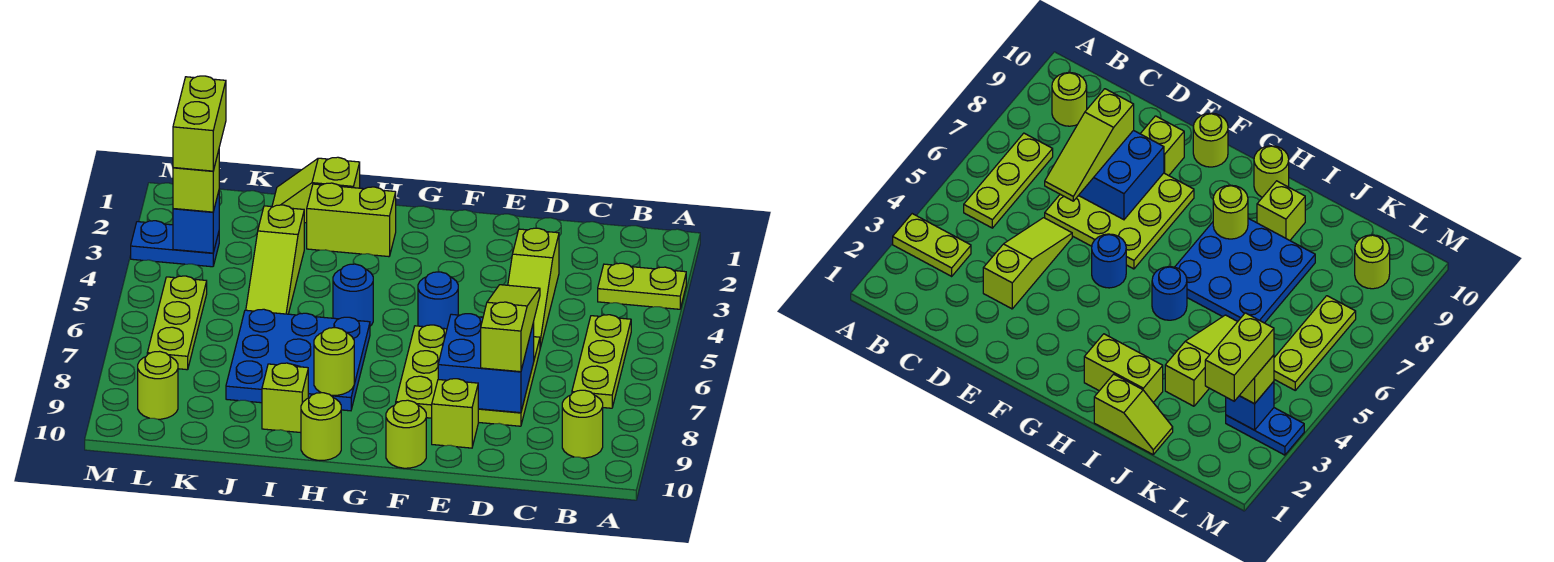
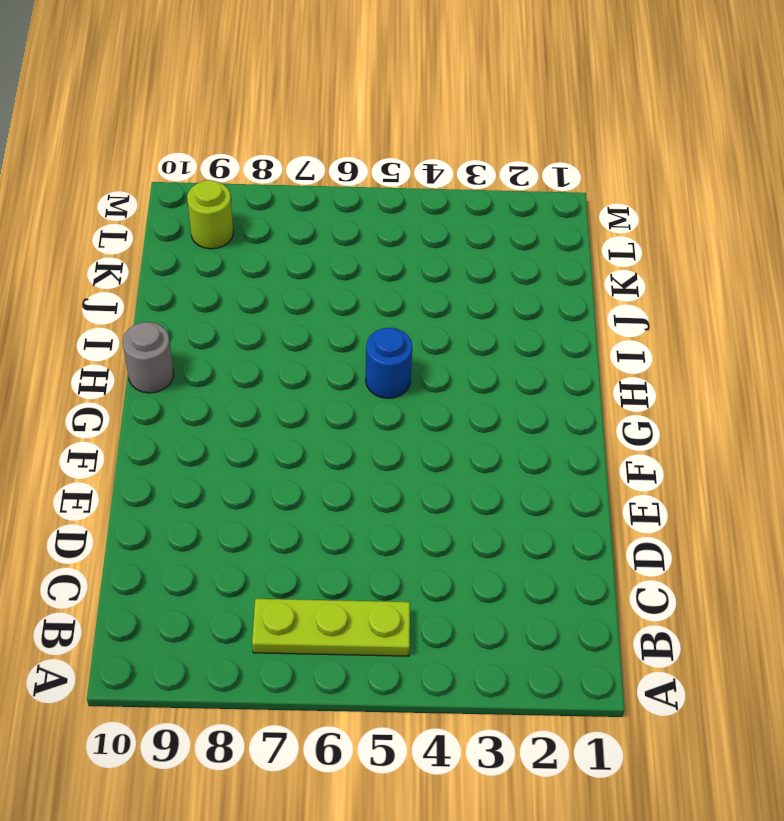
grey round brick H10 level 1 -> lime round brick H10 level 1
none -> lime plate A3:B3 level 1
none -> lime round brick B9 level 1
none -> lime slope D3:D5 level 1 top 3

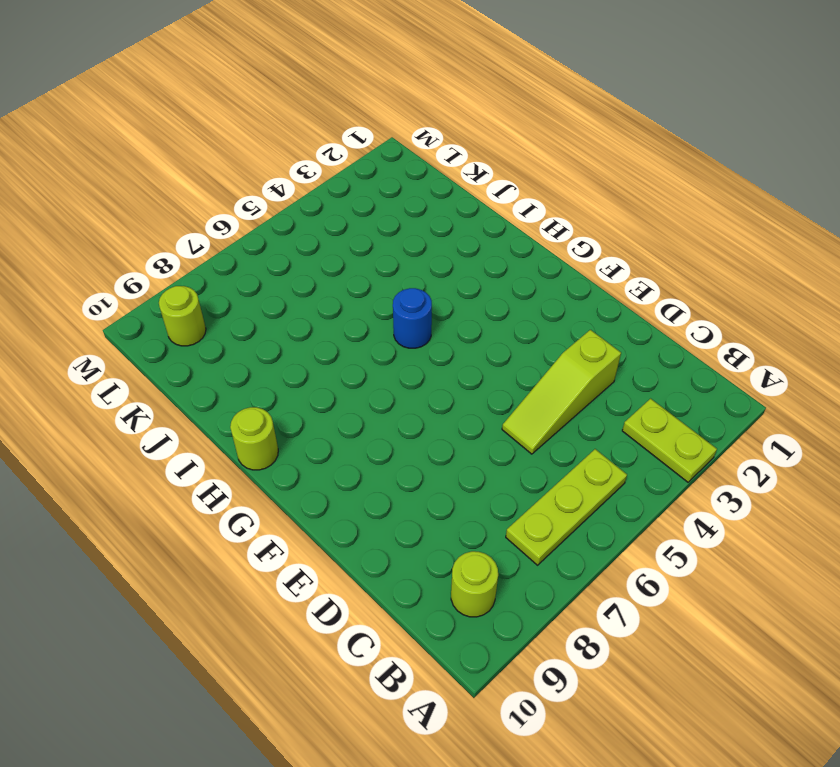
none -> lime plate D6:F8 level 1
none -> lime brick E9 level 1
none -> blue round brick F5 level 1

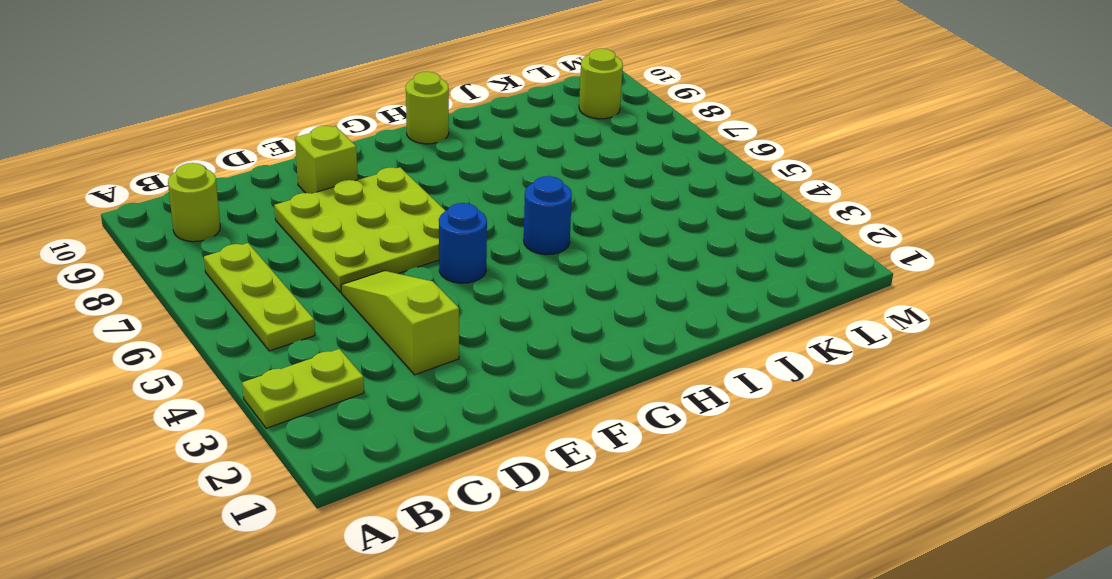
none -> lime round brick F10 level 1
none -> lime brick H2:I2 level 1
none -> blue plate H6:J8 level 1

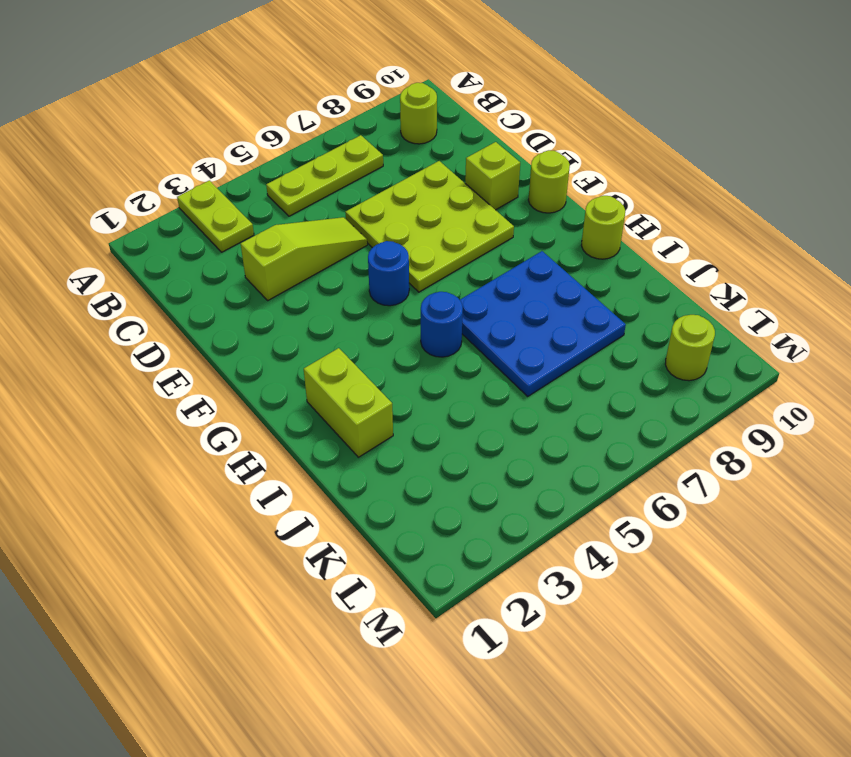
none -> lime slope I1:J1 level 1 top I
none -> lime brick I9 level 1
none -> lime slope J3:J5 level 1 top 3

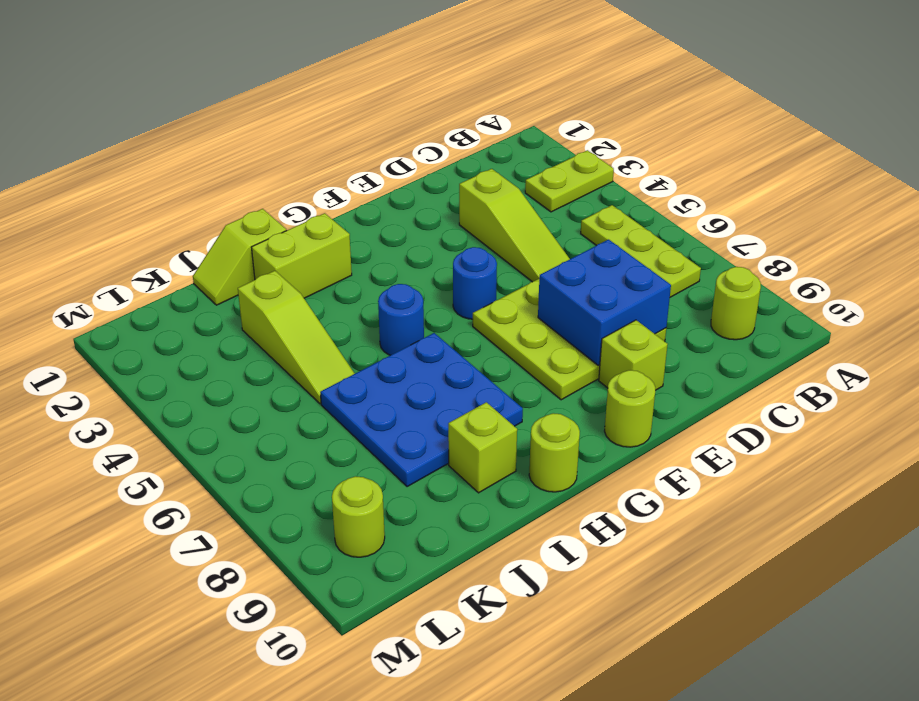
none -> blue plate L3:M3 level 1
none -> lime plate L5:L7 level 1
none -> lime round brick H8 level 2

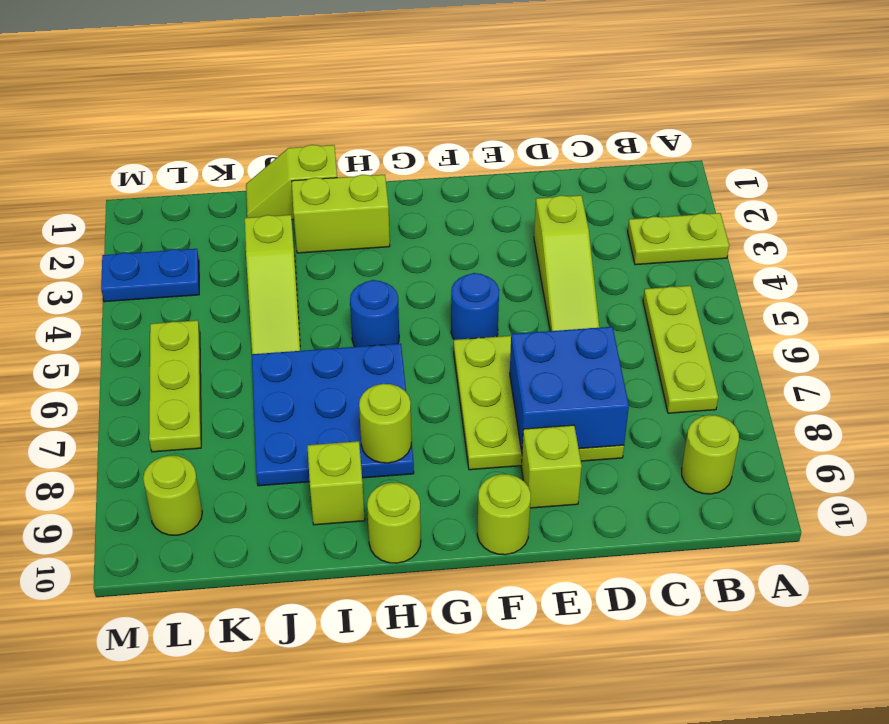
none -> blue brick L3 level 2
none -> lime slope D6:D8 level 3 top 8
none -> lime brick L3 level 3

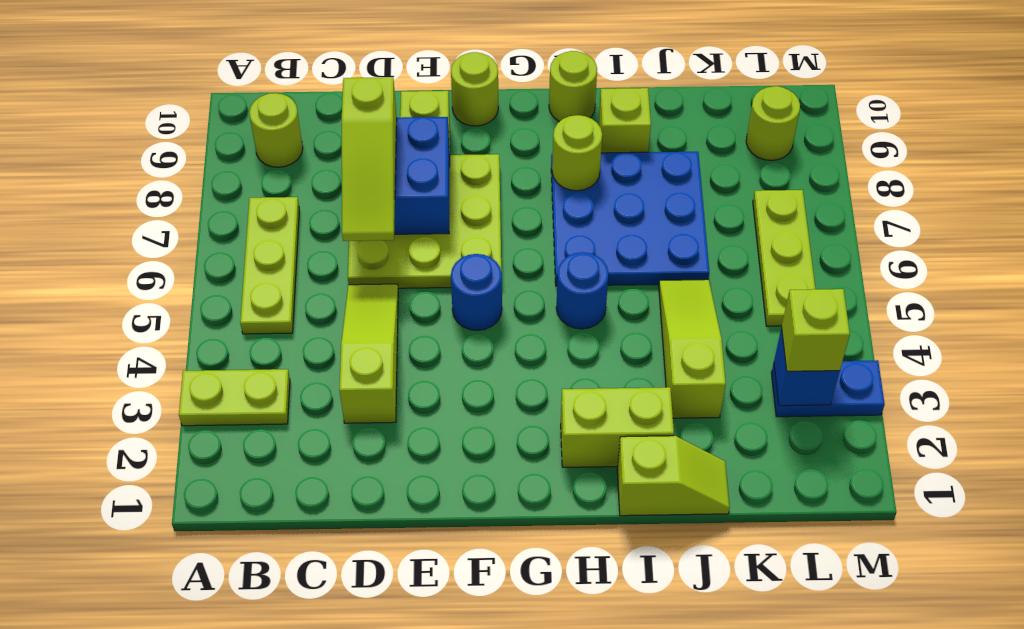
none -> lime brick L2:L3 level 4

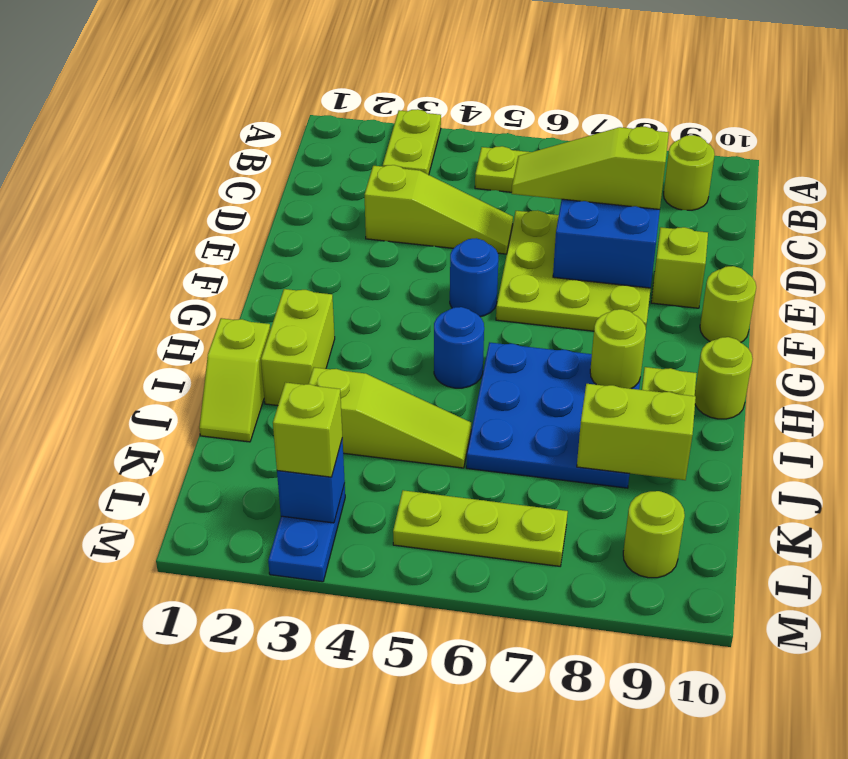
lime brick J8:J9 level 2 -> lime brick L2:L3 level 4

